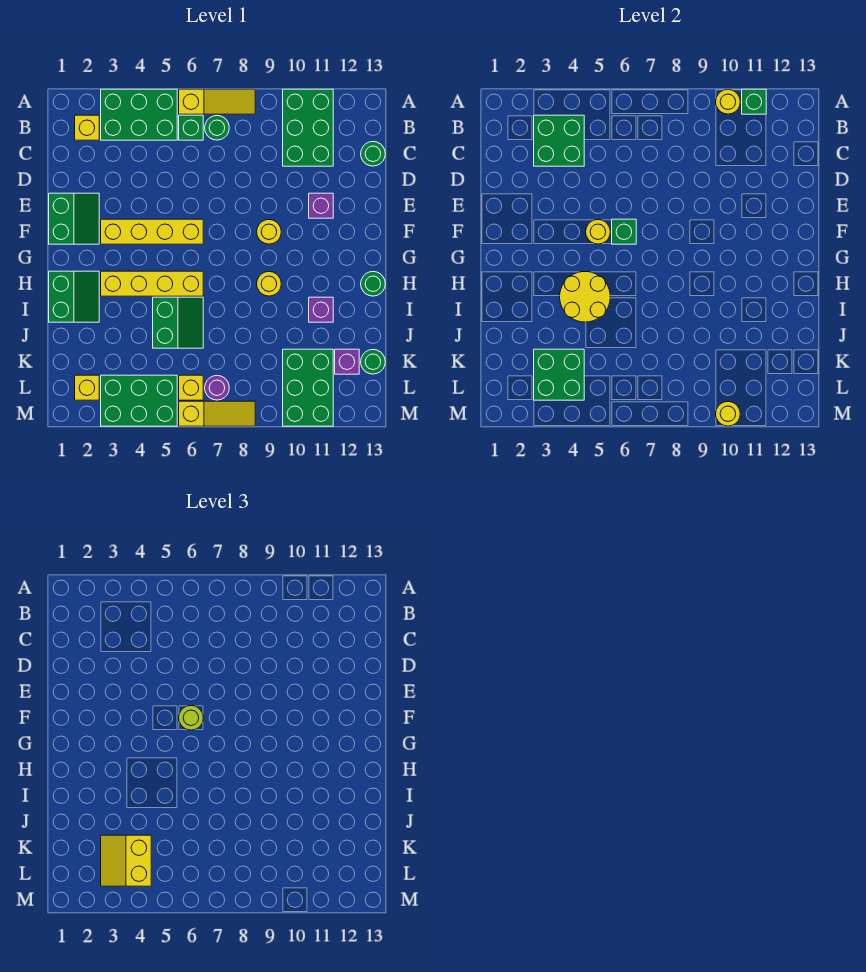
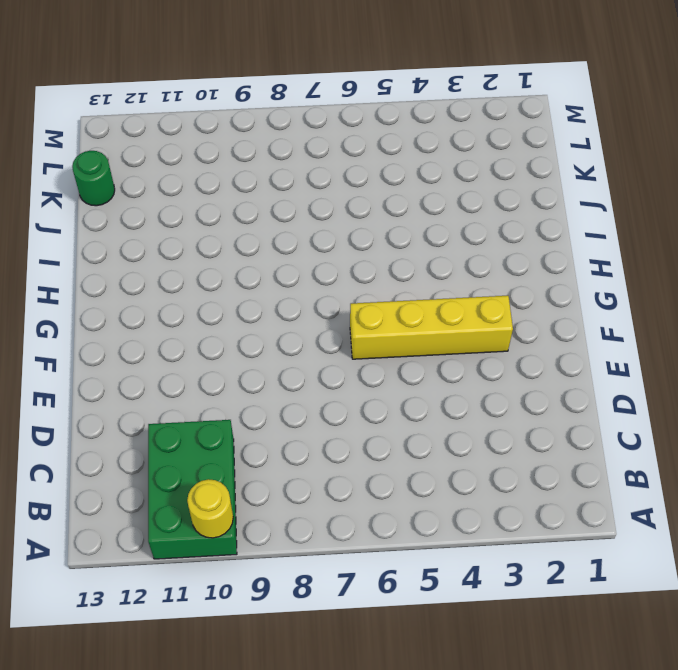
none -> green brick A3:B5 level 1
none -> yellow slope A6:A8 level 1 top 6
none -> yellow brick B2 level 1
none -> green brick B6 level 1

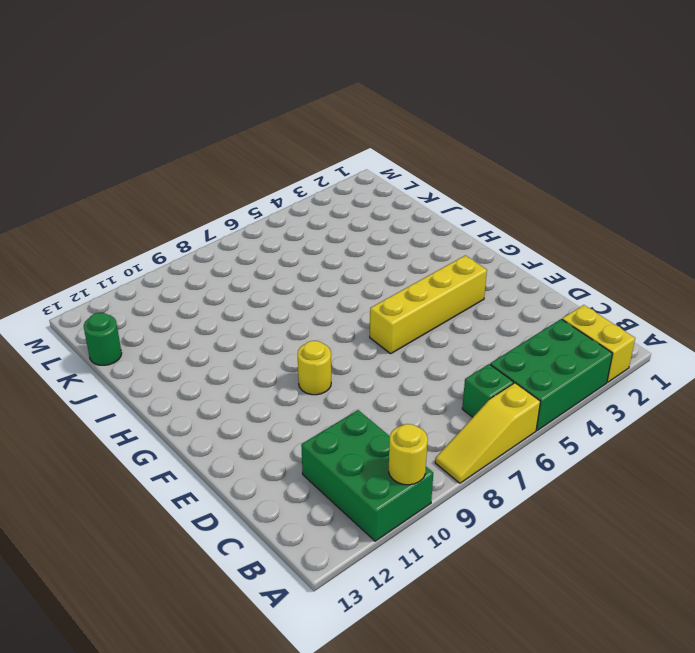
yellow brick A2:B2 level 1 -> yellow brick B2 level 1
none -> green round brick B7 level 1
none -> green round brick C13 level 1
none -> green slope E1:F2 level 1 top 1
none -> purple brick E11 level 1

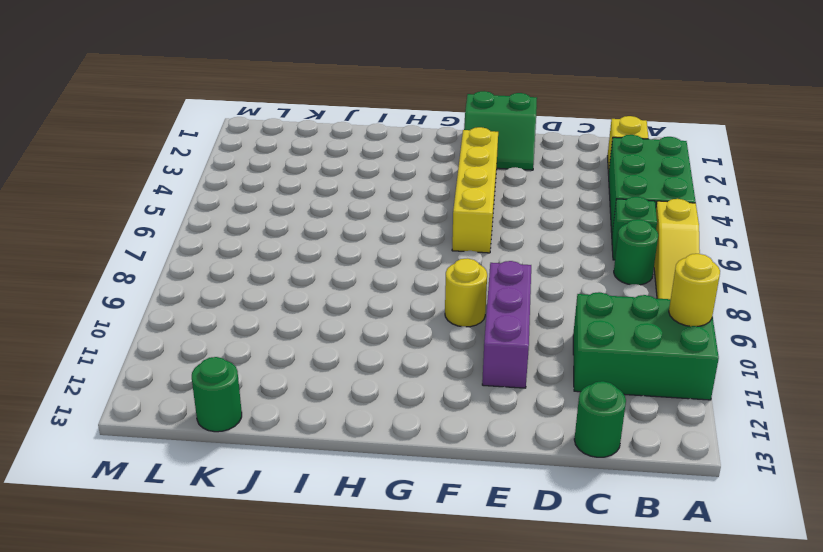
purple brick E9:E11 level 1 -> purple brick E11 level 1
none -> green slope H1:I2 level 1 top 1
none -> yellow brick H3:H6 level 1
none -> yellow round brick H9 level 1
none -> green round brick H13 level 1

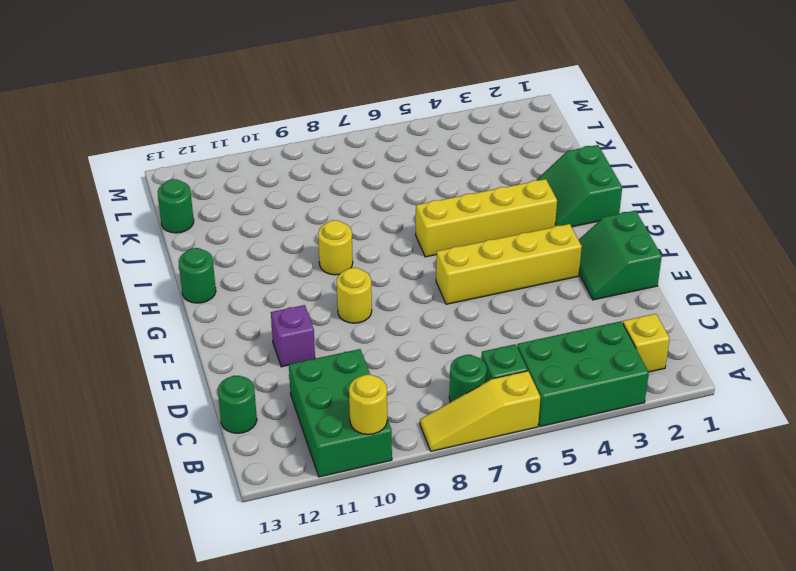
none -> green slope I5:J6 level 1 top 5
none -> purple brick I11 level 1
none -> green brick K10:M11 level 1
none -> purple brick K12 level 1

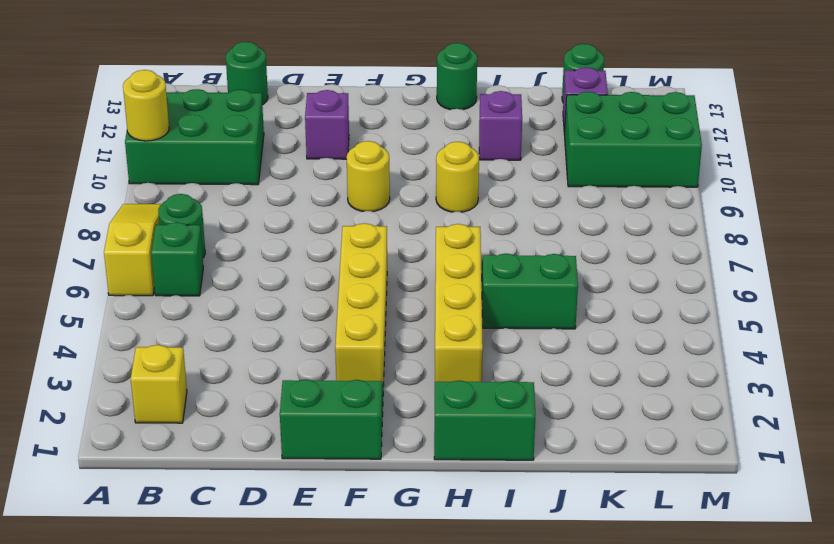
none -> green brick A3:B5 level 1
none -> yellow brick L2 level 1
none -> green brick L3:M5 level 1
none -> yellow brick L6 level 1

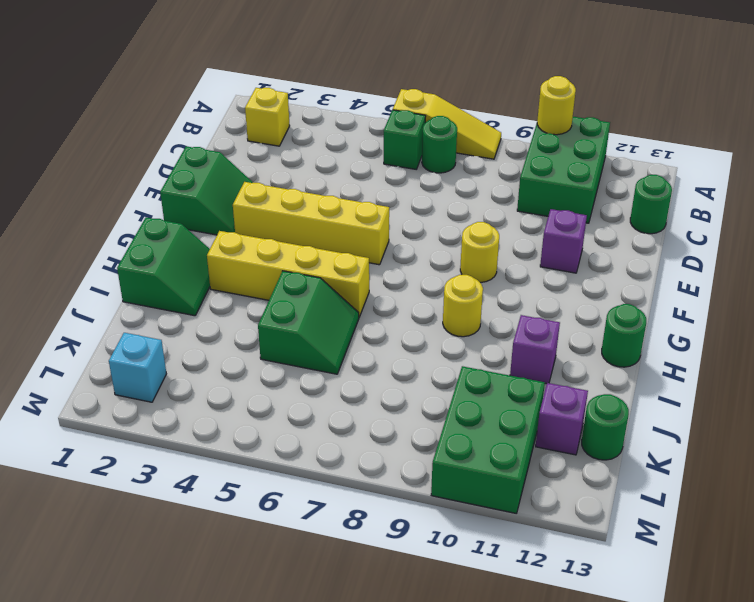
cyan brick L2 level 1 -> yellow brick L2 level 1
none -> green brick A3:B5 level 1
none -> green brick L3:M5 level 1
none -> yellow brick L6 level 1
none -> purple round brick L7 level 1

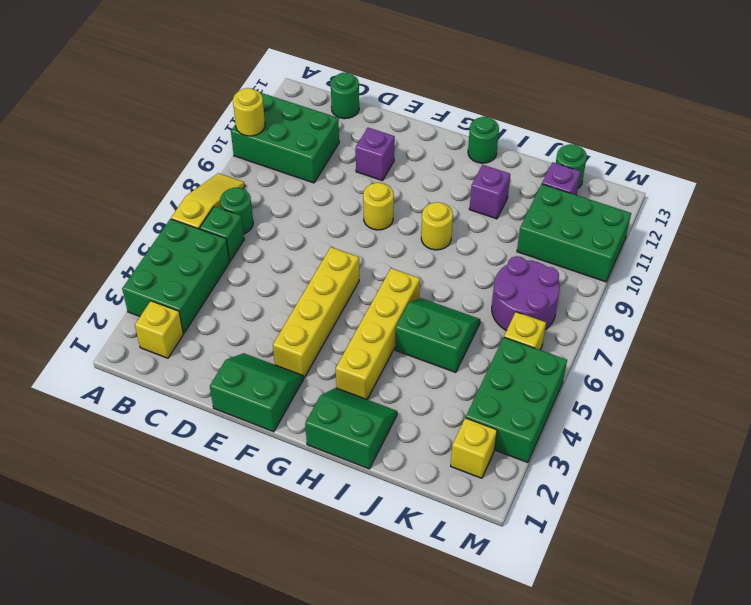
purple round brick K7:L8 level 1 -> purple round brick L7 level 1
none -> yellow slope M6:M8 level 1 top 6
none -> green brick A11 level 2
none -> green brick B3:C4 level 2
none -> yellow round brick F5 level 2

